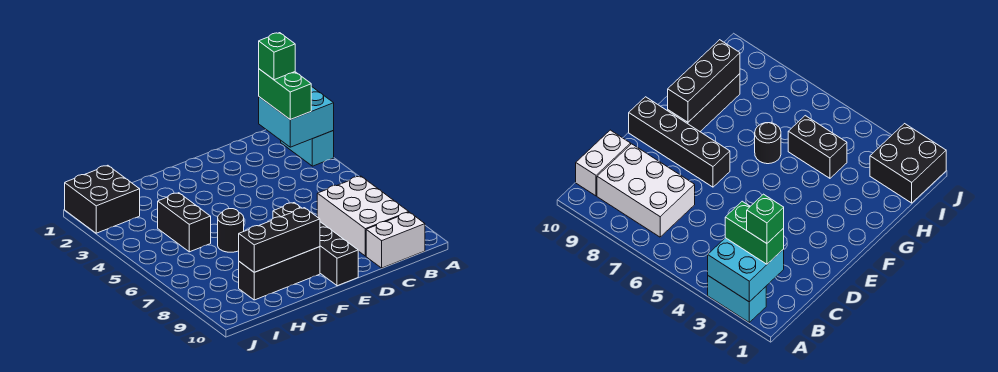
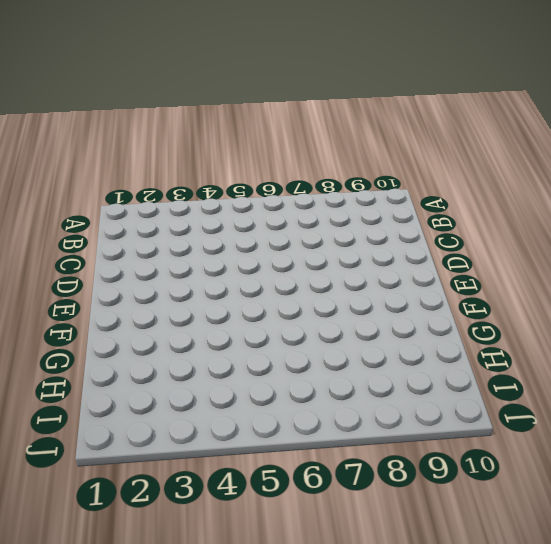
none -> cyan brick A2:A3 level 1
none -> white brick B7:C9 level 1
none -> white brick B10:C10 level 1

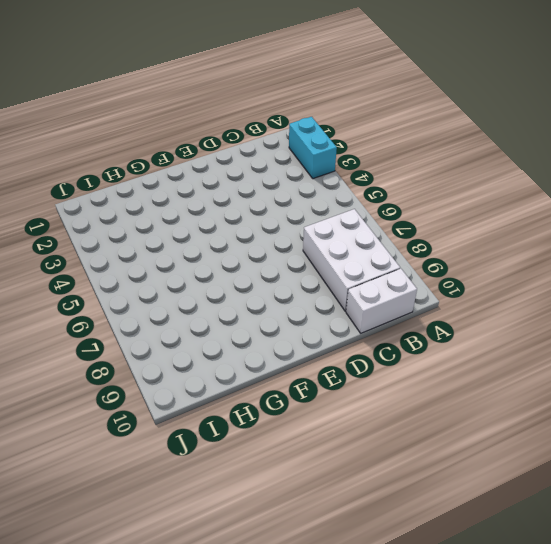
none -> black brick E7:E10 level 1
none -> black brick F9:H9 level 1
none -> black round brick G6 level 1

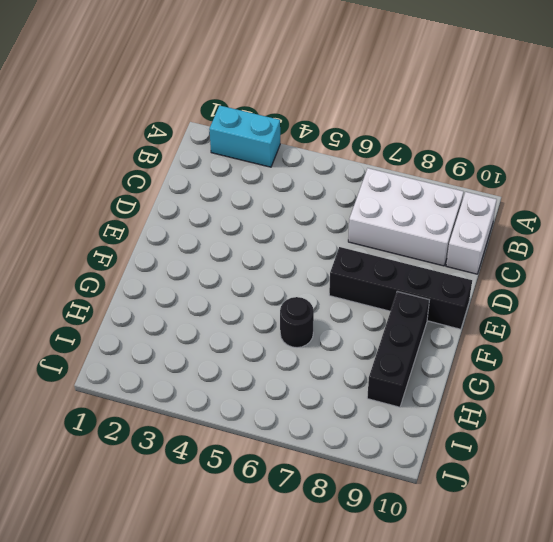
none -> black brick H4:H5 level 1
none -> black brick I1:J2 level 1
none -> cyan brick A2:B3 level 2

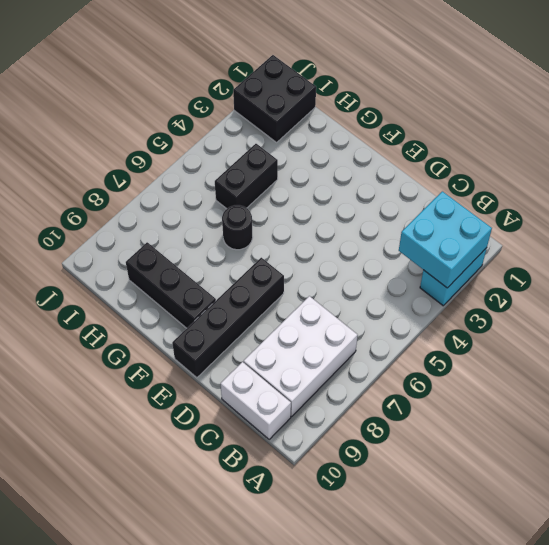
none -> black brick F9:H9 level 2
none -> green brick B2:B3 level 3
none -> green brick B2 level 4

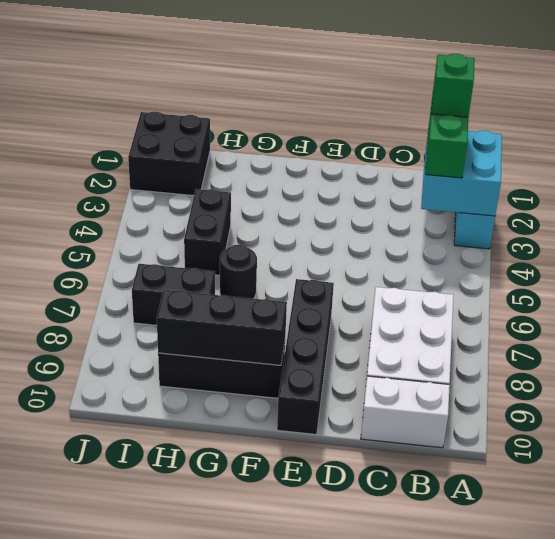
black brick H7:I7 level 1 -> none

